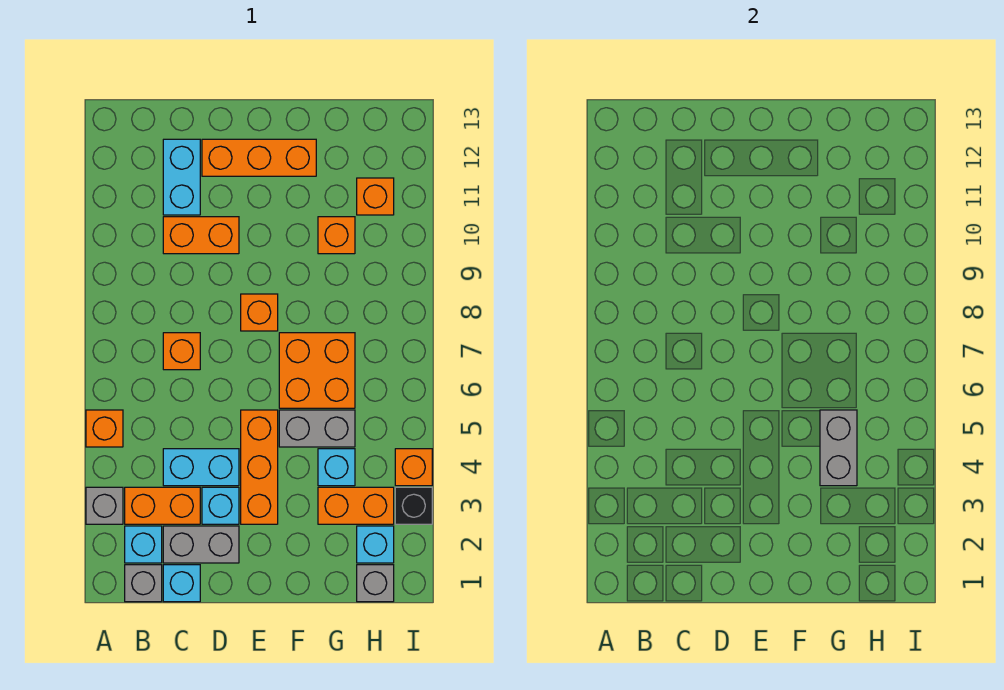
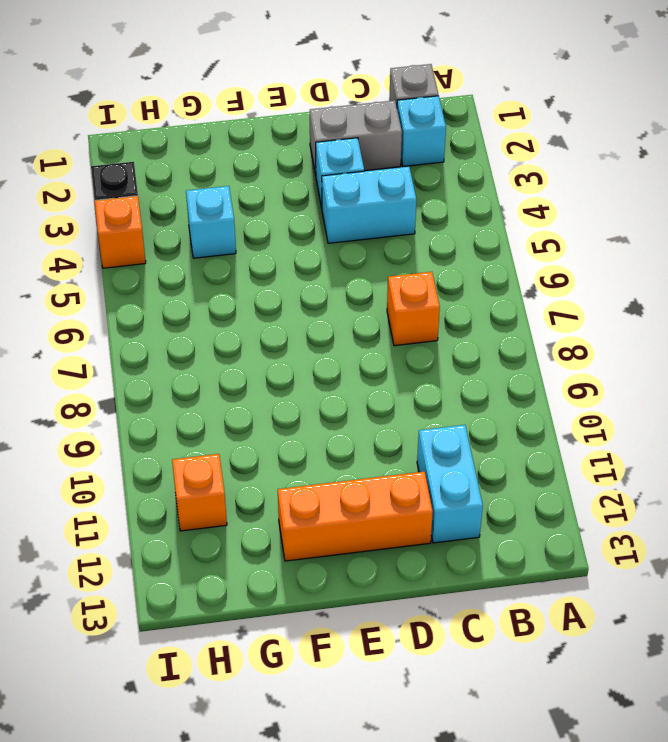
none -> grey brick A3 level 1
none -> orange brick A5 level 1
none -> orange brick B3:C3 level 1

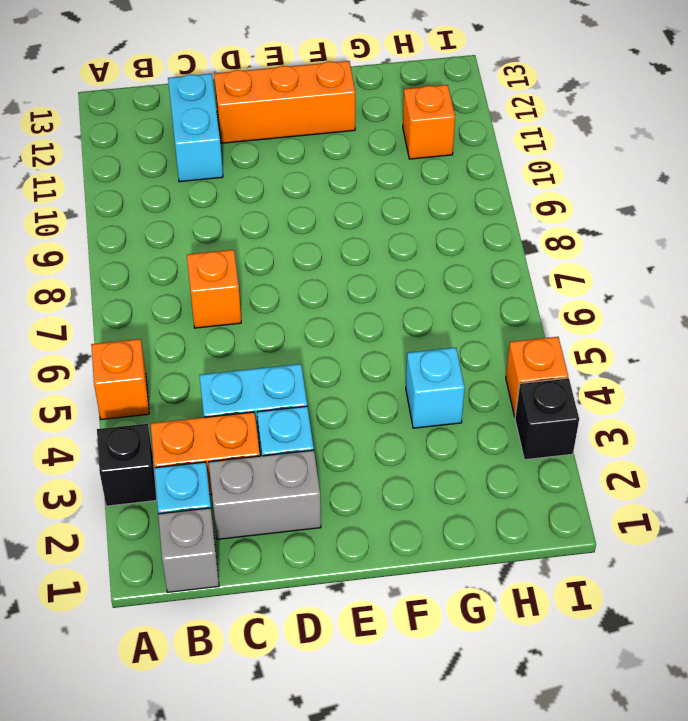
black brick A3 level 1 -> grey brick A3 level 1
none -> cyan brick C1 level 1
none -> orange brick C10:D10 level 1
none -> orange brick E3:E5 level 1

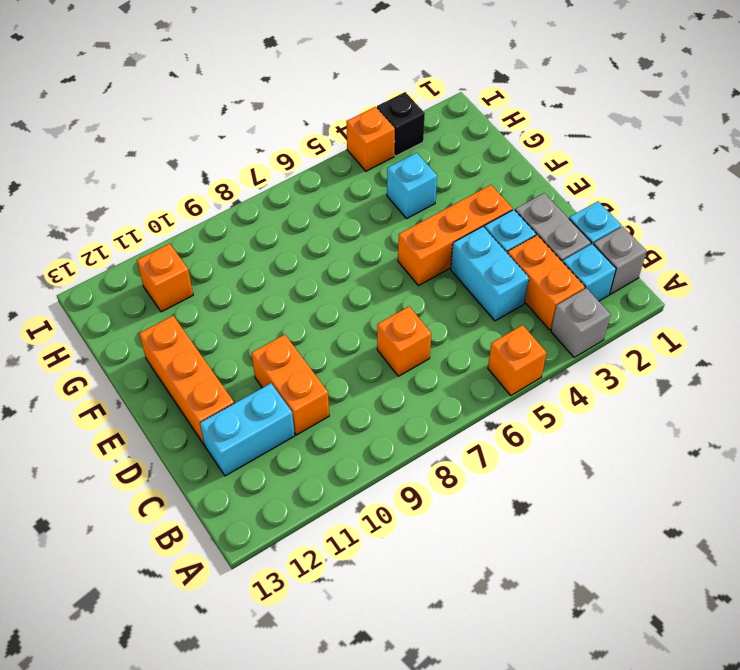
none -> orange brick E8 level 1
none -> grey brick F5:G5 level 1
none -> orange brick F6:G7 level 1

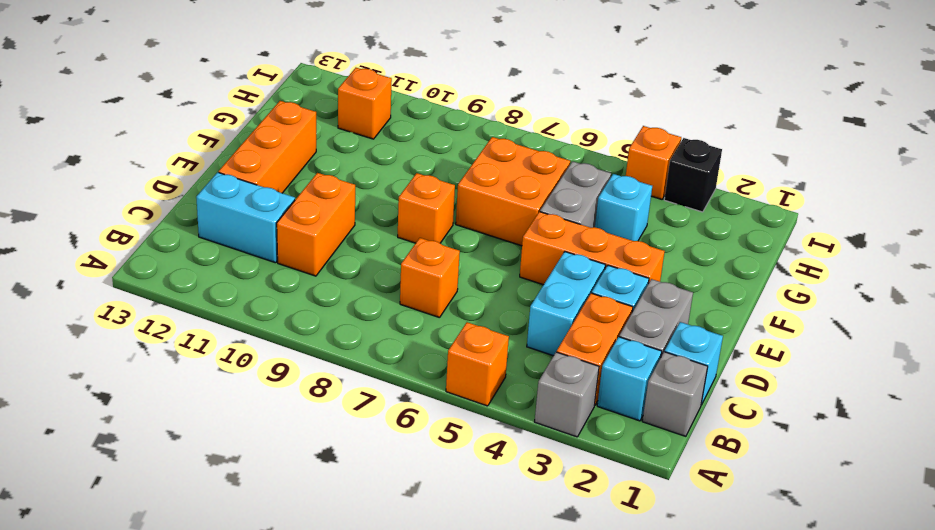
none -> orange brick G3:H3 level 1
none -> orange brick G10 level 1
none -> grey brick H1 level 1

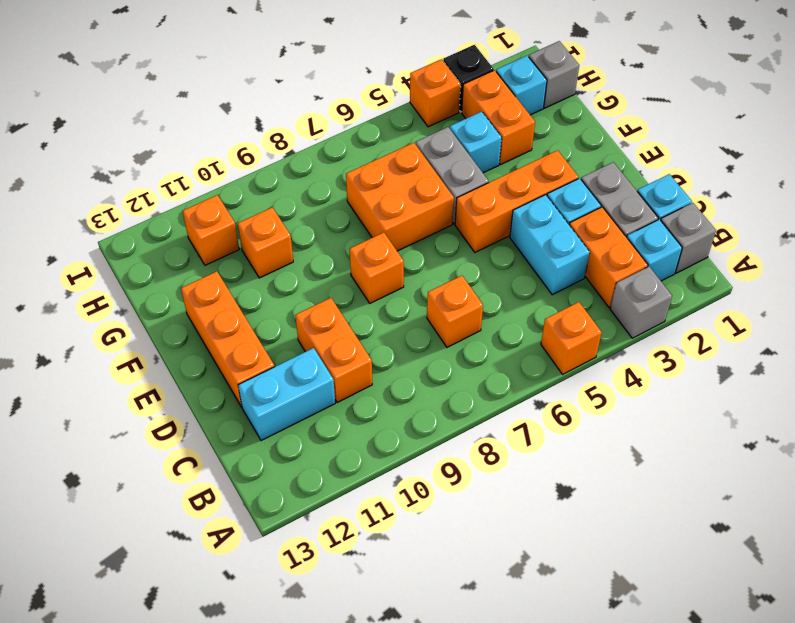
none -> grey brick G4:G5 level 2

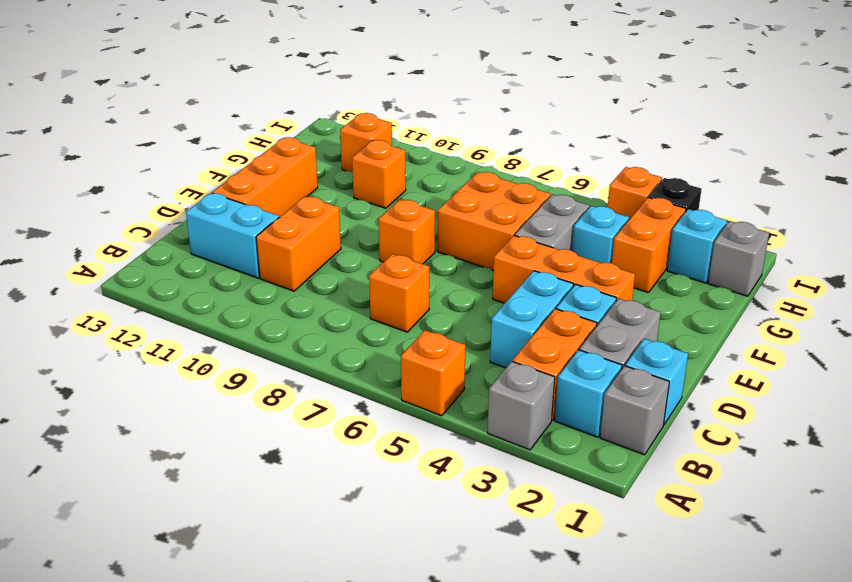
none -> grey brick G4:G5 level 2

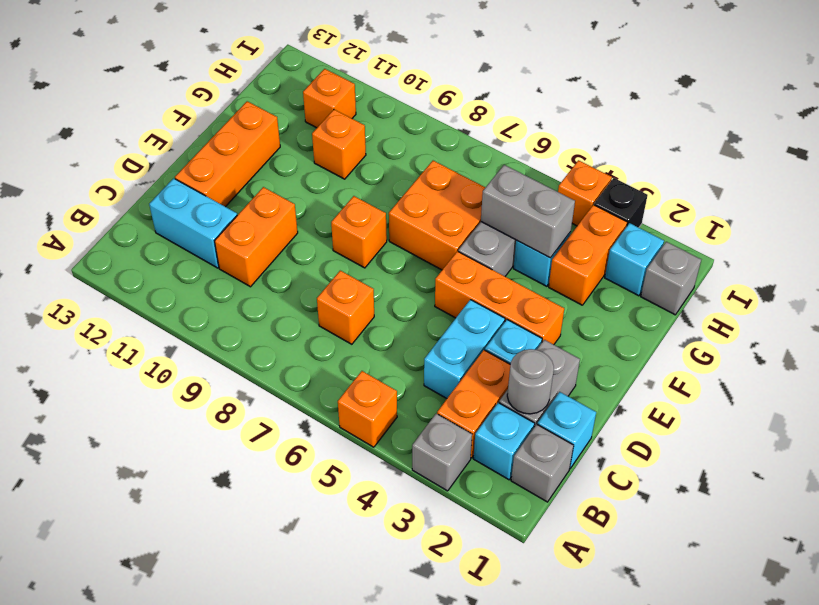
grey round brick C2 level 2 -> none

